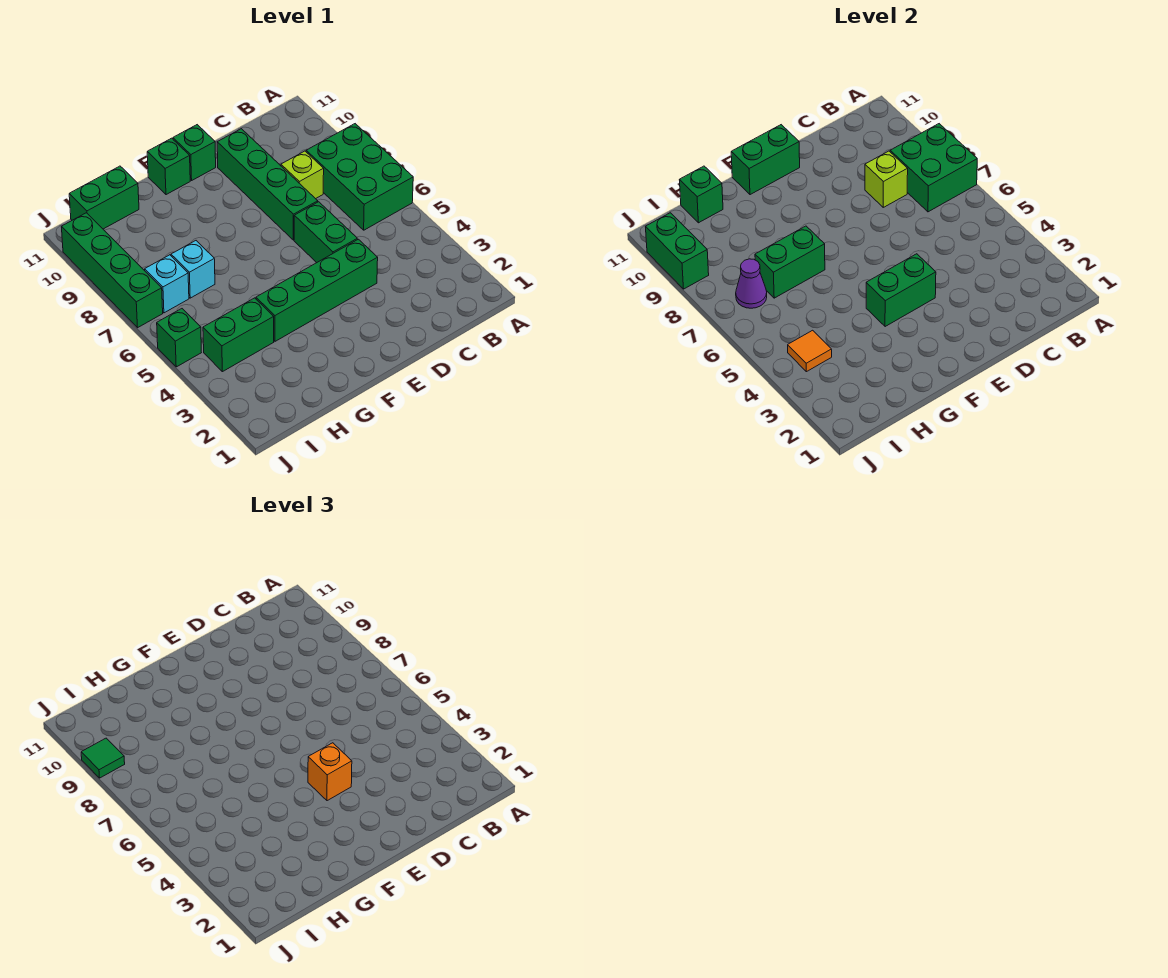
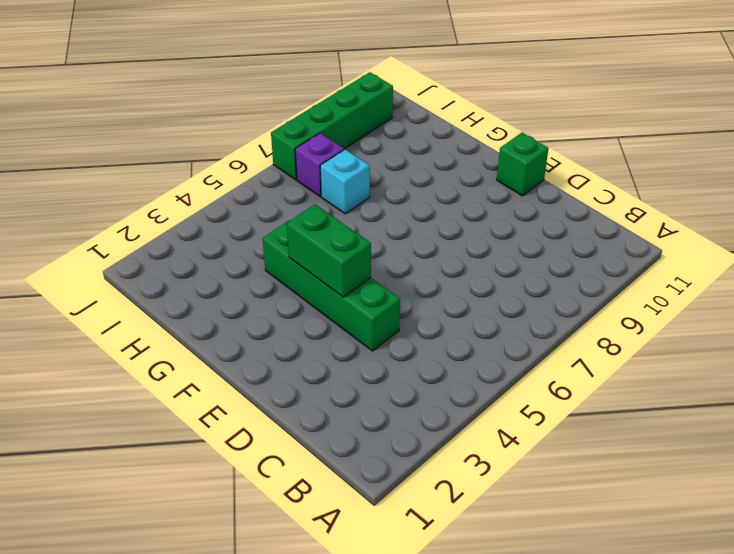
purple brick I7 level 1 -> cyan brick I7 level 1
none -> green brick A6:B8 level 1
none -> lime brick C8 level 1
none -> green brick D5:D6 level 1

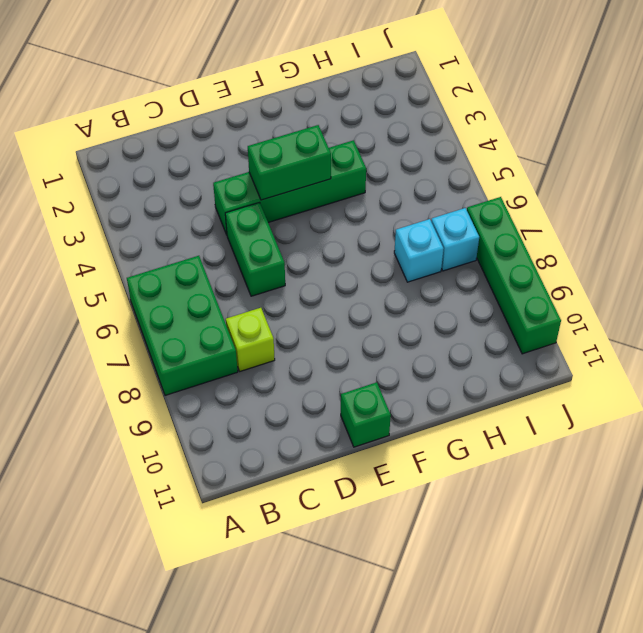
none -> green brick D7:D10 level 1
none -> green brick F11 level 1
none -> green brick H4:I4 level 1

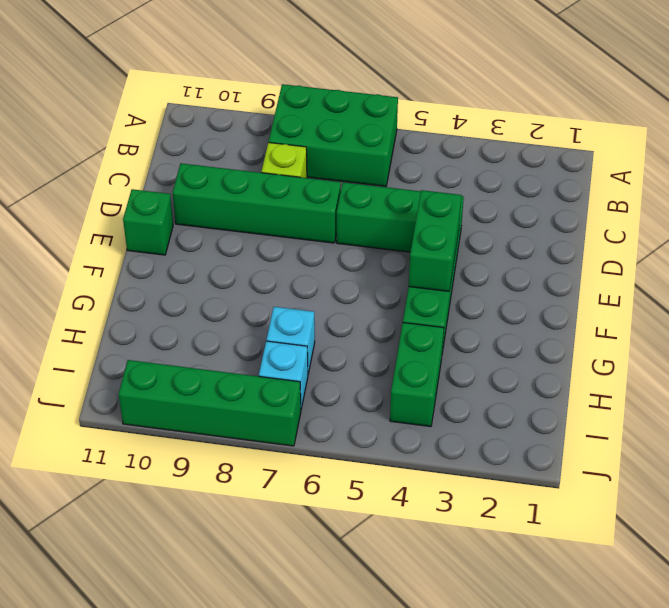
none -> green brick F11 level 1
none -> green brick H11:I11 level 1
none -> green brick J5 level 1

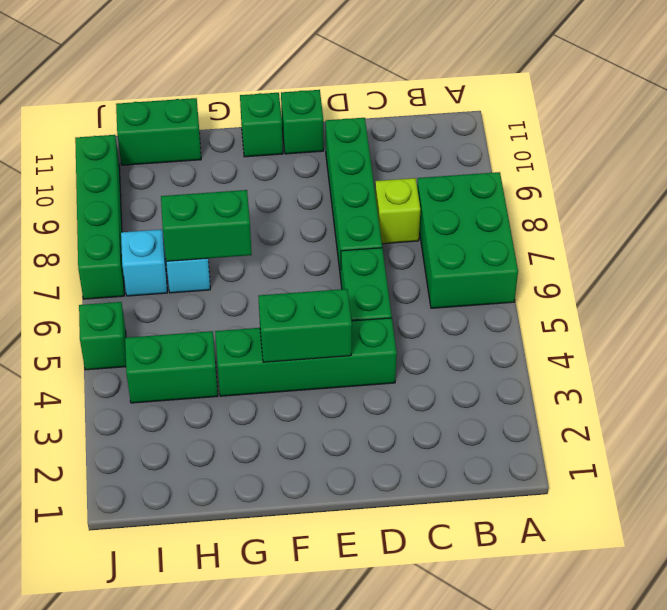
none -> green brick A7:B8 level 2
none -> lime brick C8 level 2
none -> green brick E11:F11 level 2

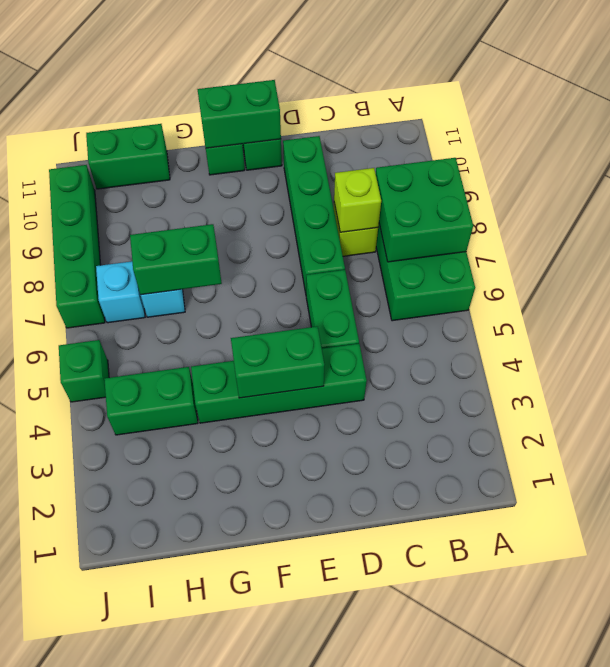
none -> green brick H11 level 2
none -> orange tile I4 level 2
none -> purple cone I7 level 2

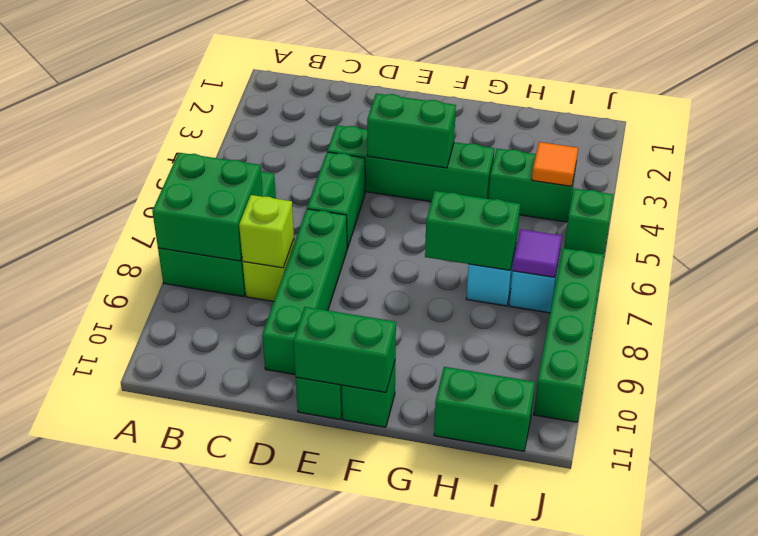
purple tile I7 level 2 -> purple cone I7 level 2
none -> green brick H11 level 2
none -> green brick J9:J10 level 2
none -> orange brick E4 level 3

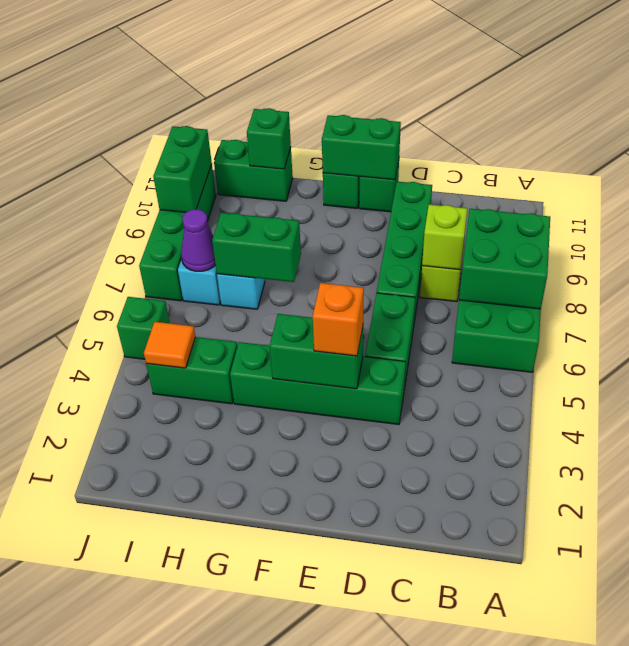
none -> green tile J9 level 3

